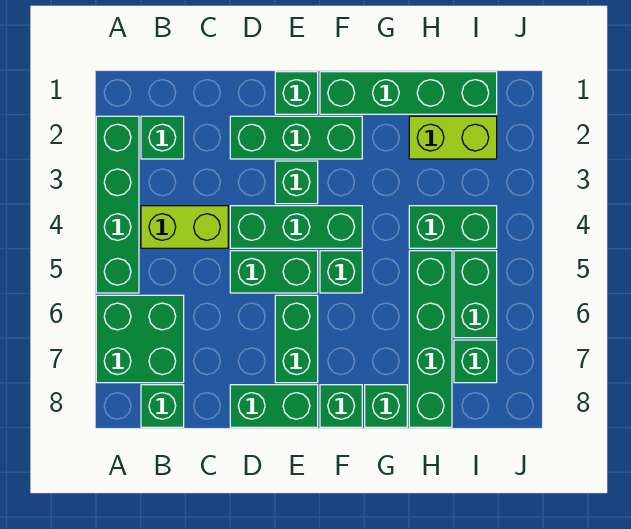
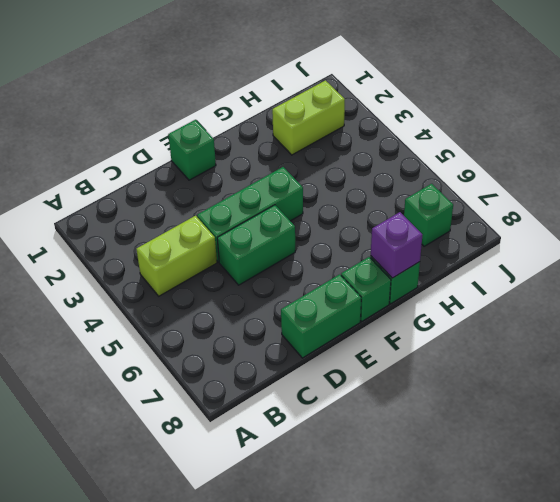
purple brick G8 level 2 -> none
none -> green brick A2:A5 level 1
none -> green brick A6:B7 level 1
none -> green brick B2 level 1

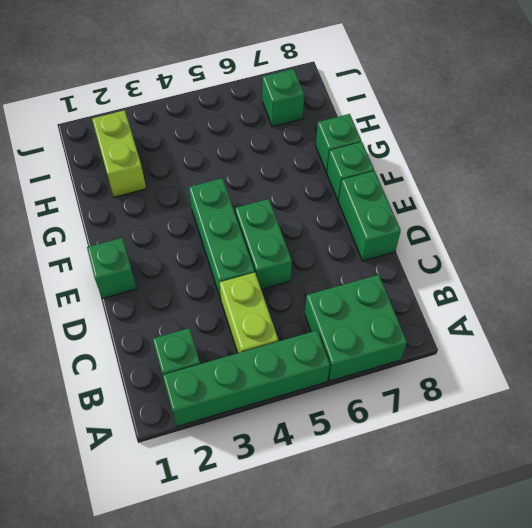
none -> green brick B8 level 1
none -> green brick D2:F2 level 1
none -> green brick E3 level 1

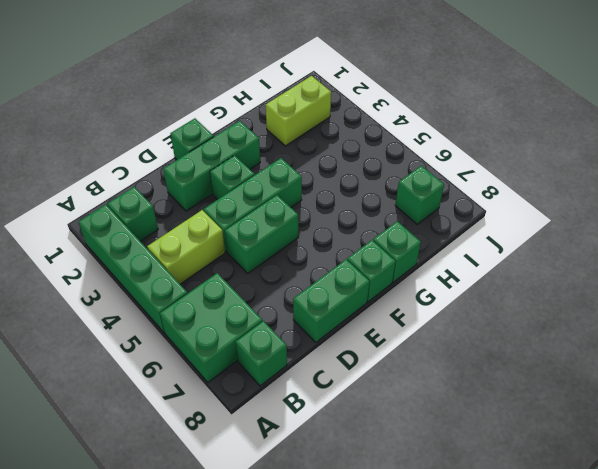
none -> green brick E6:E7 level 1
none -> green brick F1:I1 level 1
none -> green brick F5 level 1

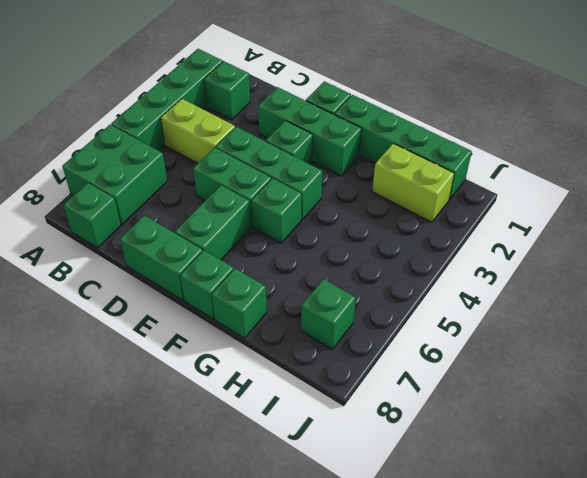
none -> green brick H4:I4 level 1
none -> green brick H5:H8 level 1
none -> green brick I5:I6 level 1

